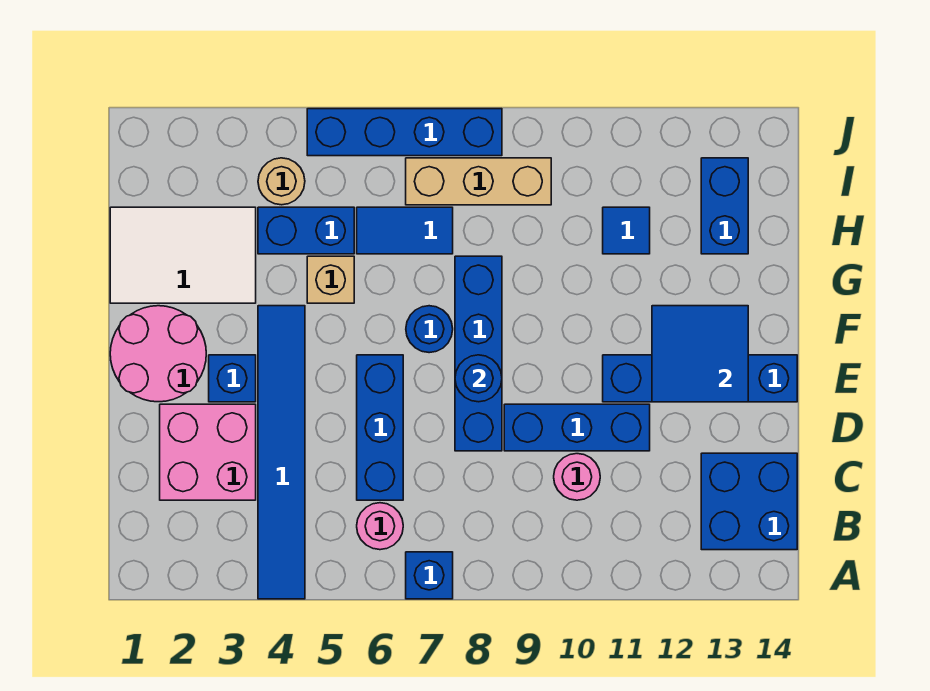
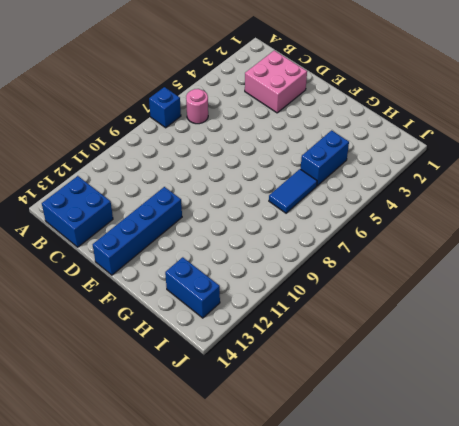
none -> blue tile A4:F4 level 1
none -> blue brick C6:E6 level 1
none -> pink round brick C10 level 1

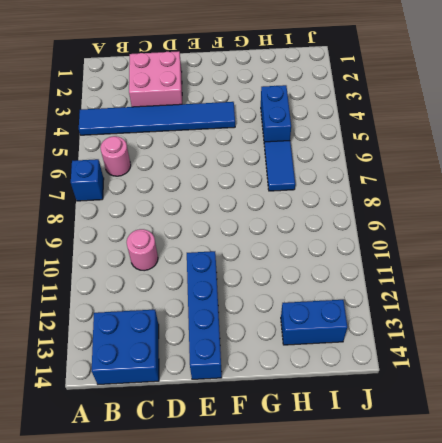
none -> blue brick C6:E6 level 1
none -> blue brick D8:G8 level 1
none -> blue brick D9:D11 level 1

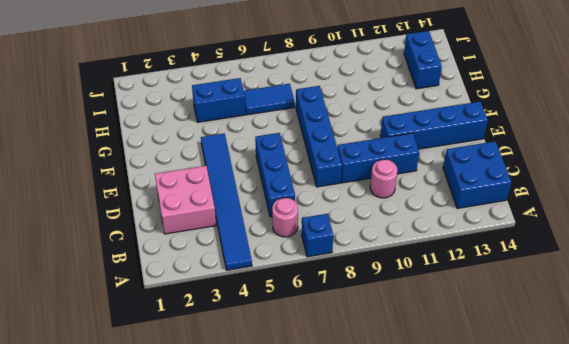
none -> pink round brick E1:F2 level 1
none -> blue brick E3 level 1
none -> blue round brick F7 level 1

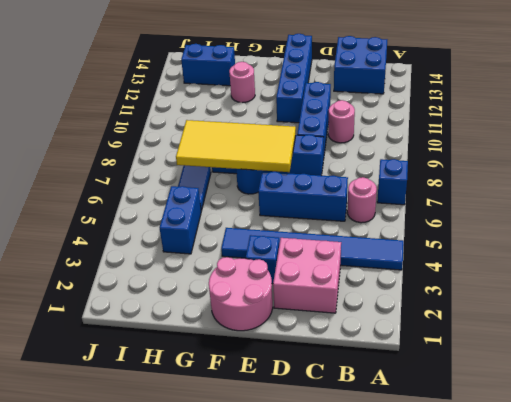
yellow tile E7:H8 level 2 -> blue round brick E8 level 2
pink round brick G12 level 1 -> none
none -> white tile G1:H3 level 1
none -> tan brick G5 level 1
none -> blue tile H11 level 1

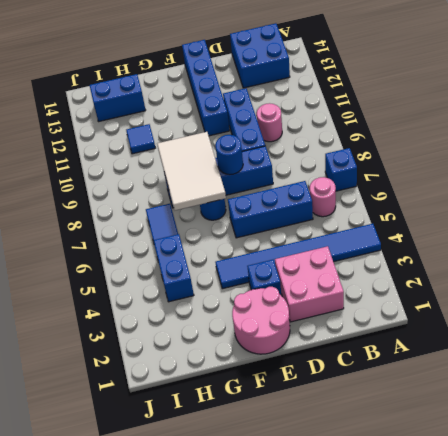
white tile F7:G9 level 2 -> white tile G1:H3 level 1
none -> tan brick G5 level 1
none -> tan round brick I4 level 1
none -> tan brick I7:I9 level 1

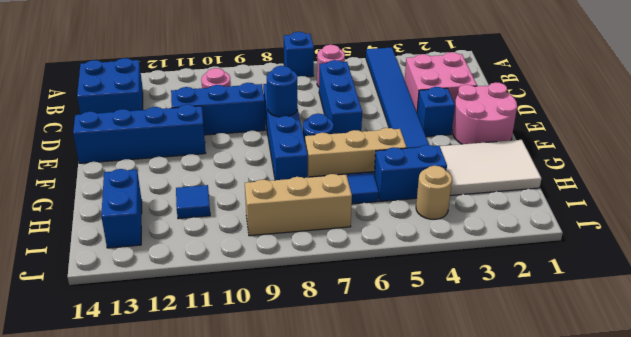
tan brick G5:G7 level 1 -> tan brick G5 level 1
none -> blue brick J5:J8 level 1
none -> blue tile E12:F13 level 2

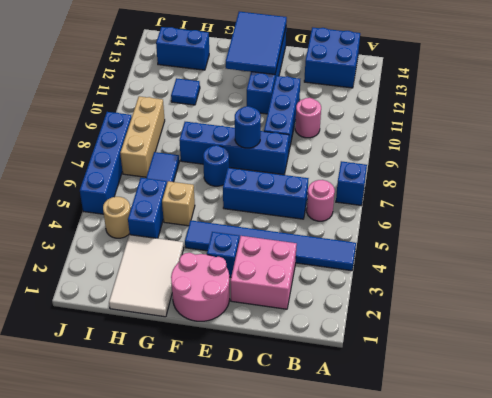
blue tile E12:F14 level 2 -> blue tile E12:F13 level 2

